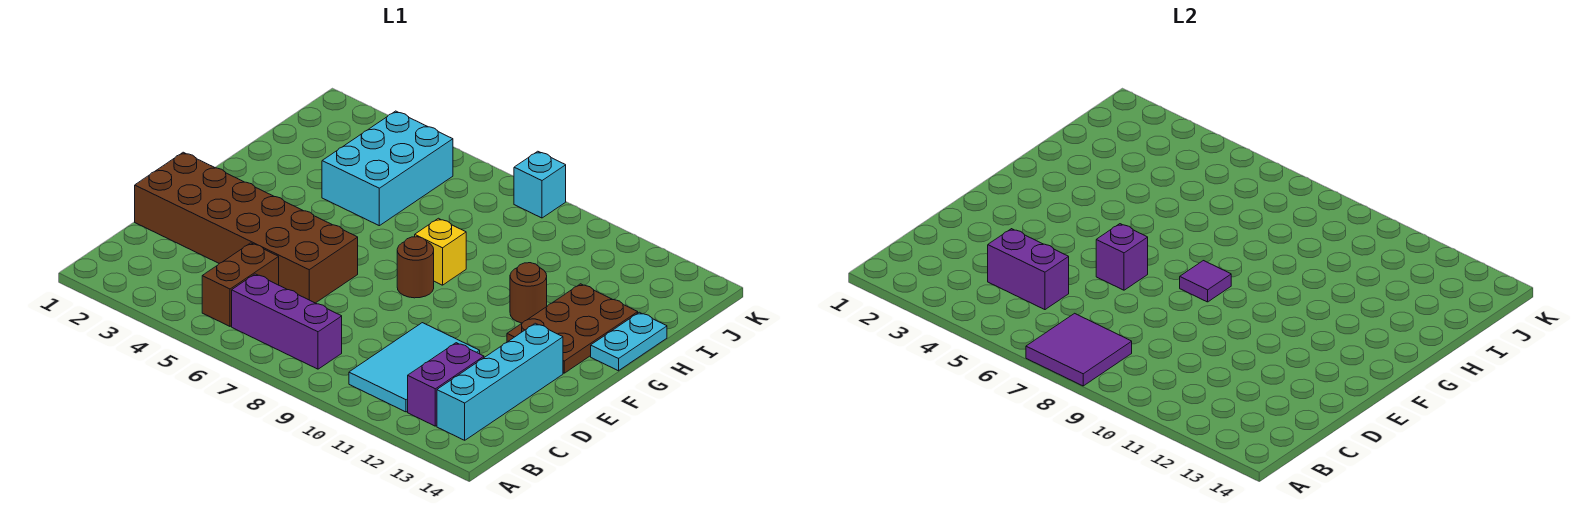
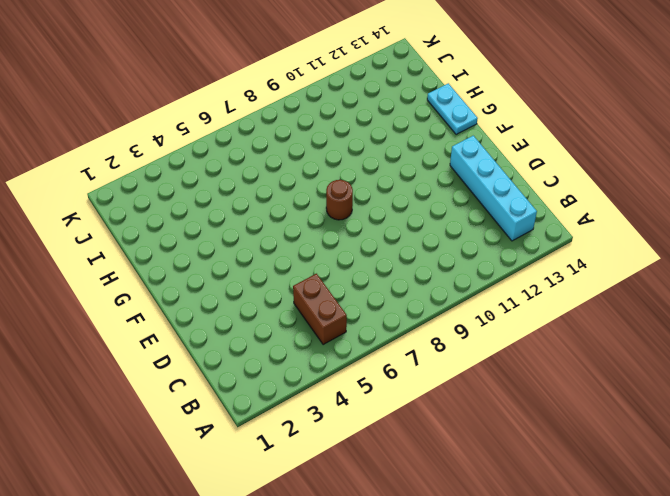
none -> purple brick B6:B8 level 1
none -> cyan tile B10:D11 level 1
none -> purple brick B12:C12 level 1

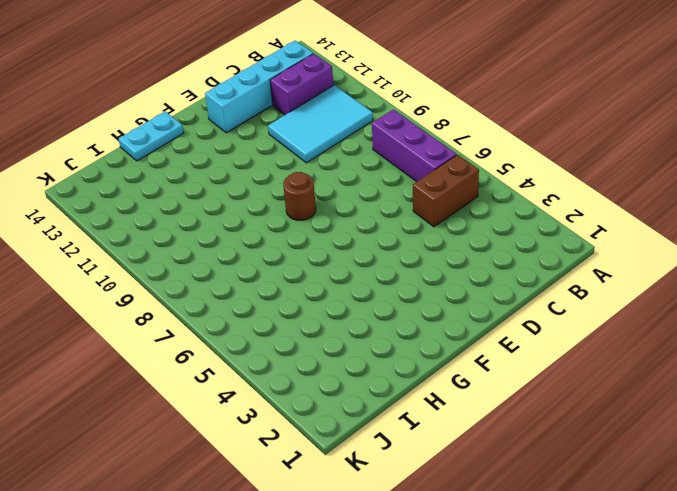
none -> brown brick D1:E6 level 1
none -> brown plate F12:H13 level 1
none -> yellow brick G8 level 1

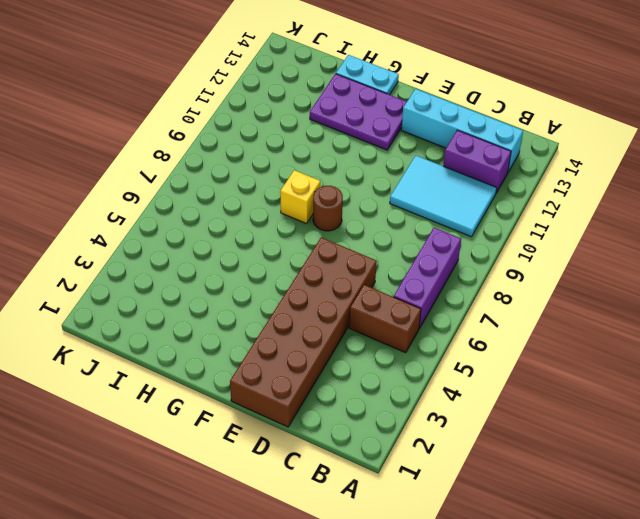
purple plate F12:H13 level 1 -> brown plate F12:H13 level 1
none -> brown round brick G11 level 1
none -> cyan brick H4:J5 level 1
none -> cyan brick K8 level 1

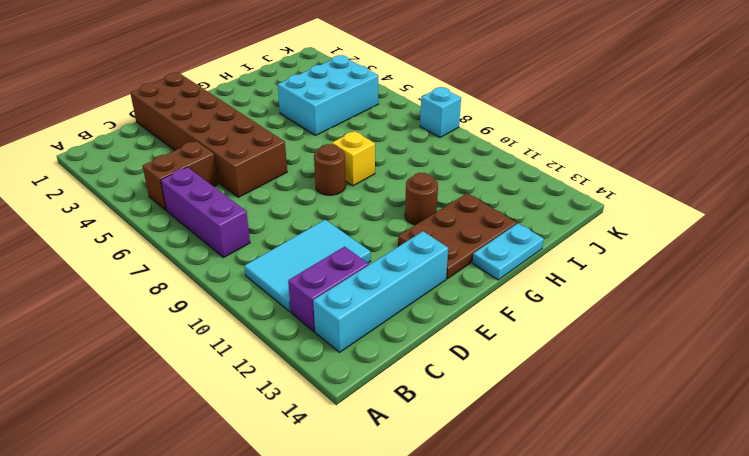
none -> purple tile A7:B8 level 2
none -> purple brick C4:C5 level 2
none -> purple brick E6 level 2

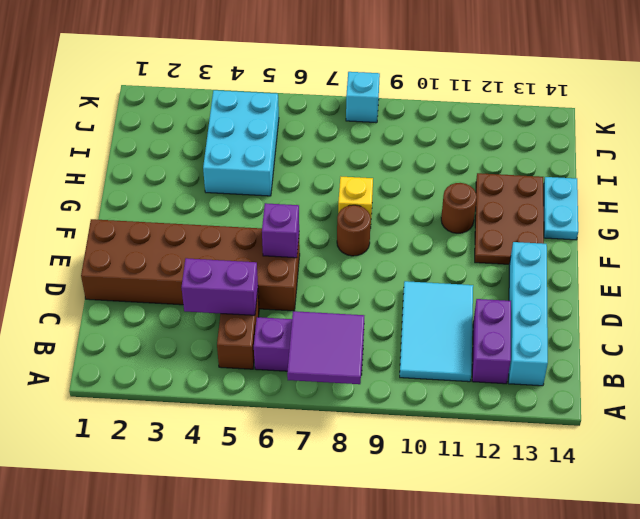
none -> purple tile F8 level 2

